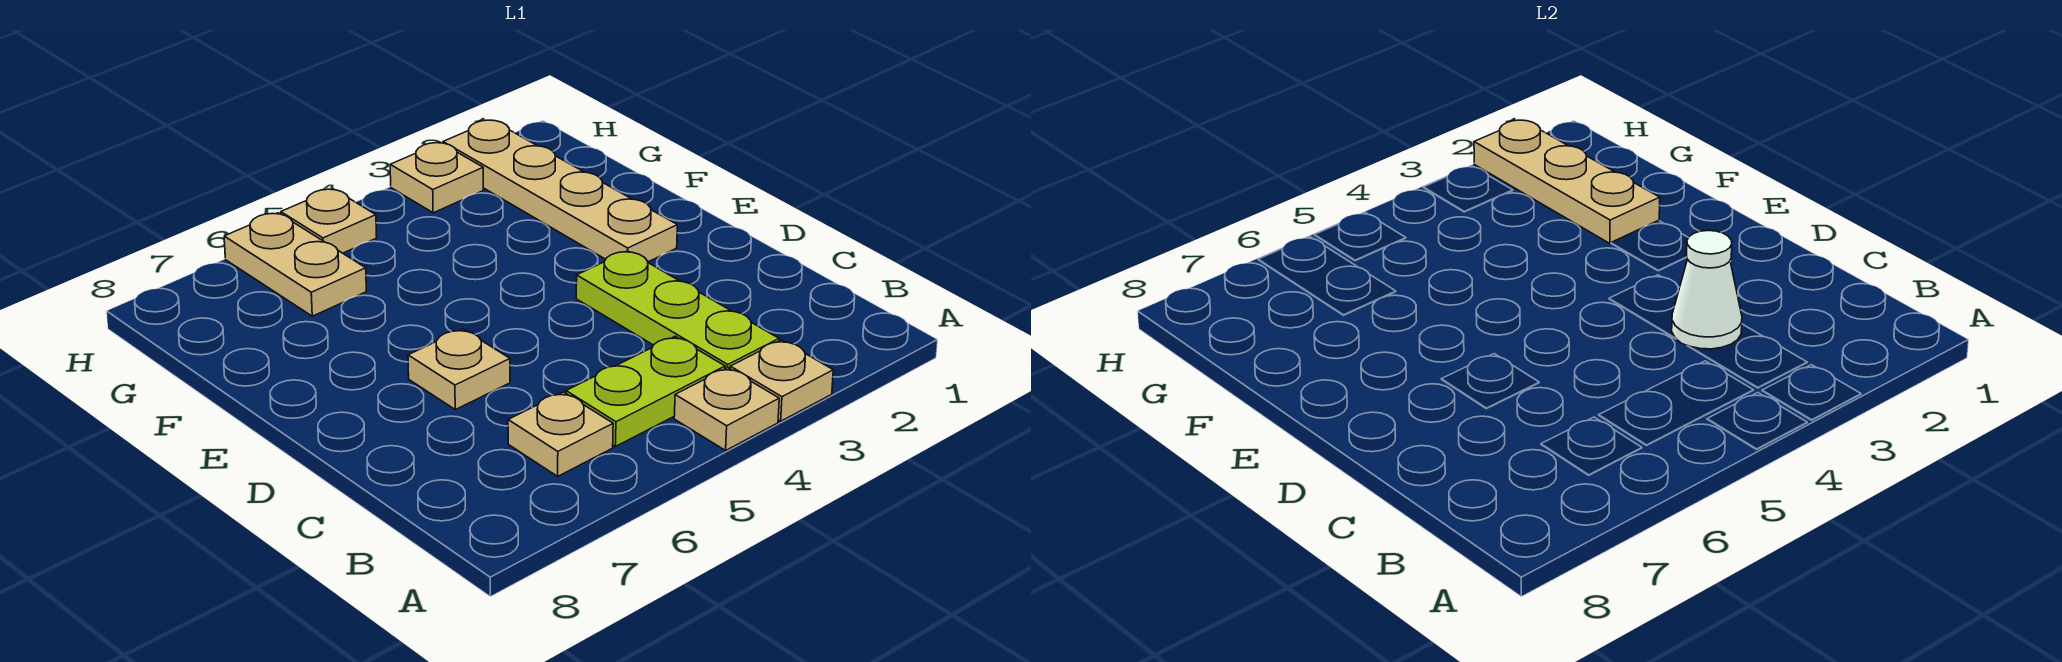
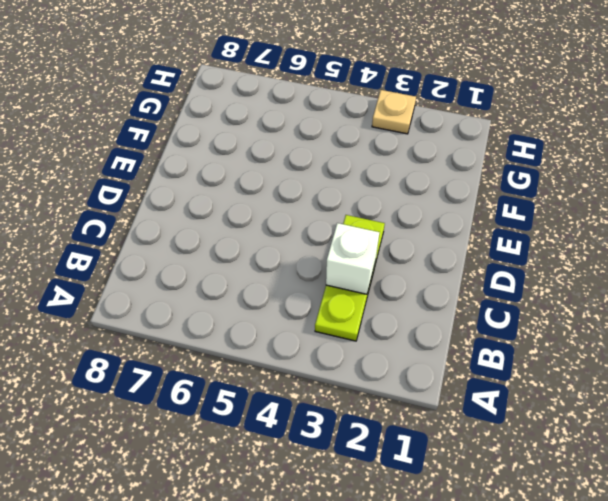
white brick C3 level 2 -> white cone C3 level 2
none -> tan plate A3 level 1
none -> tan plate A4 level 1
none -> lime plate B4:B5 level 1

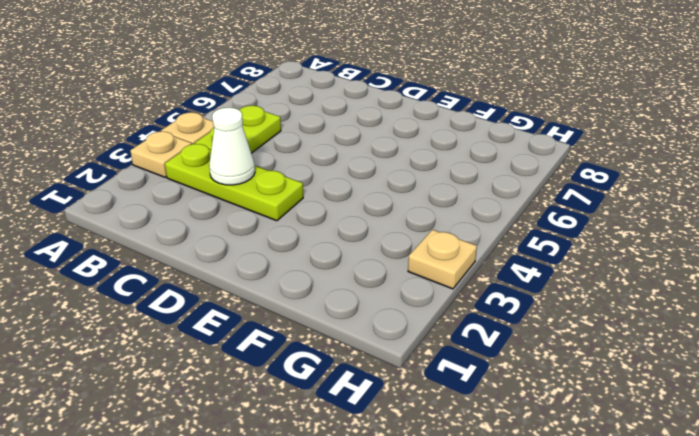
none -> tan plate B6 level 1
none -> tan plate D6 level 1
none -> tan plate E2:H2 level 1

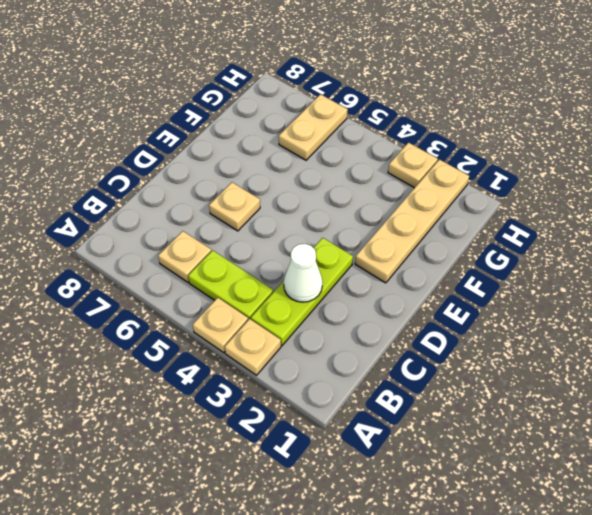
none -> tan plate H5 level 1
none -> tan plate F2:H2 level 2

